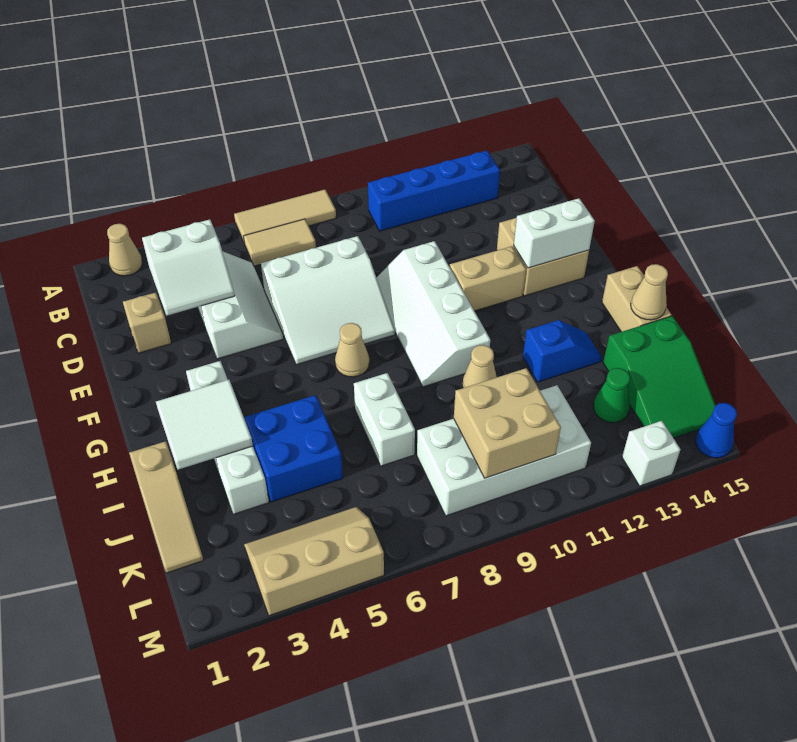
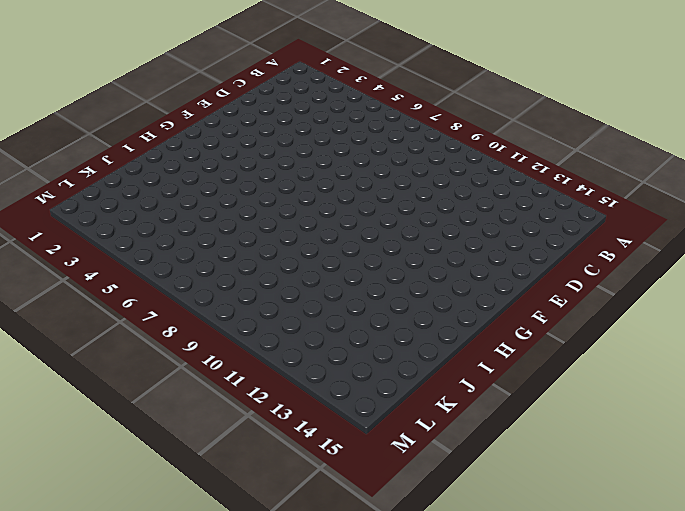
none -> tan cone A2 level 1
none -> tan tile A6:A8 level 1
none -> tan tile B6:B7 level 1

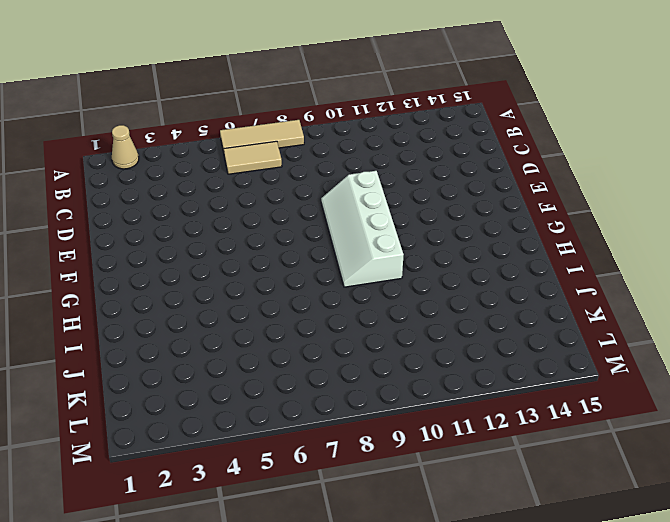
none -> blue brick B10:B13 level 1
none -> white slope C4:E5 level 1 top 4
none -> tan brick D2 level 1

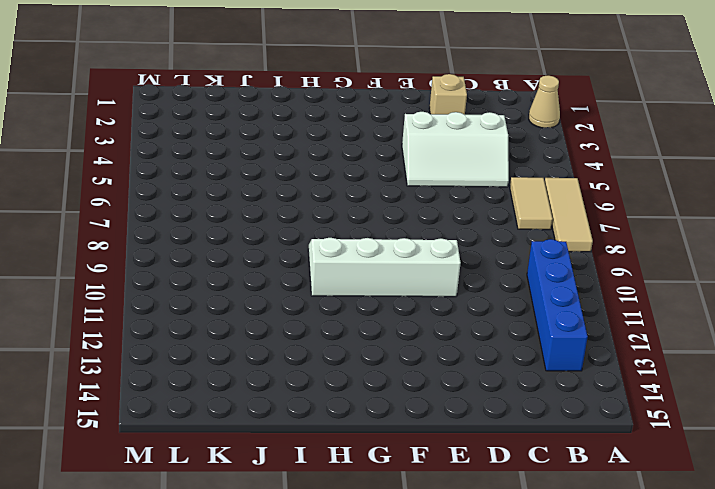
none -> white slope D6:F8 level 1 top D
none -> tan brick E13:F14 level 1
none -> tan brick F11:F12 level 1

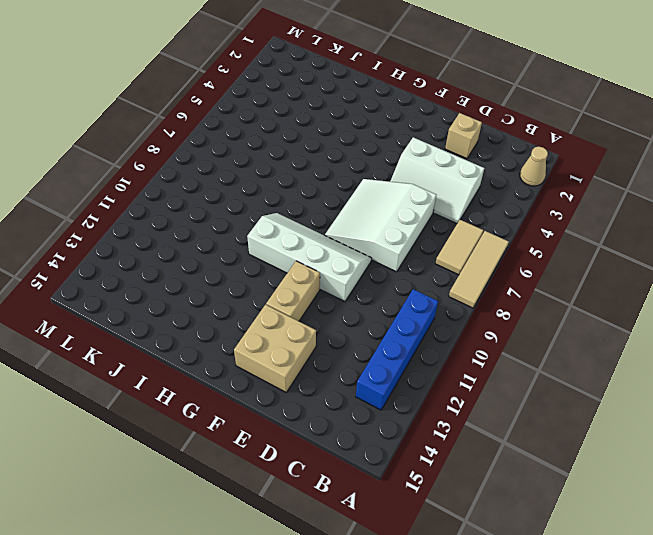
none -> white brick G3:J3 level 1
none -> tan cone G7 level 1
none -> tan brick H15:I15 level 1

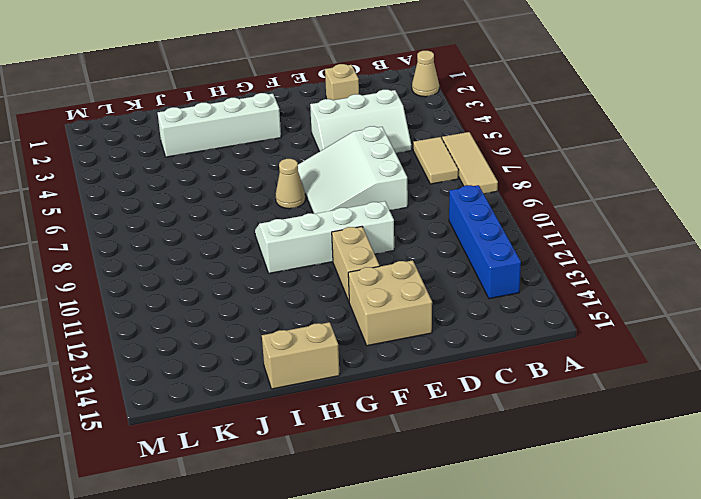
none -> tan slope I1:K1 level 1 top I
none -> blue brick I4:J5 level 1
none -> white brick I7:J7 level 1

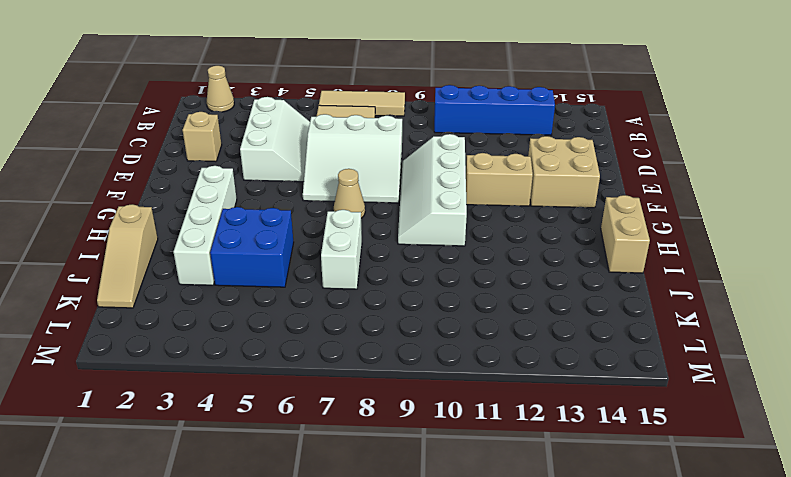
none -> tan cone I10 level 1
none -> blue slope I12:I13 level 1 top 12
none -> green slope J14:L15 level 1 top J

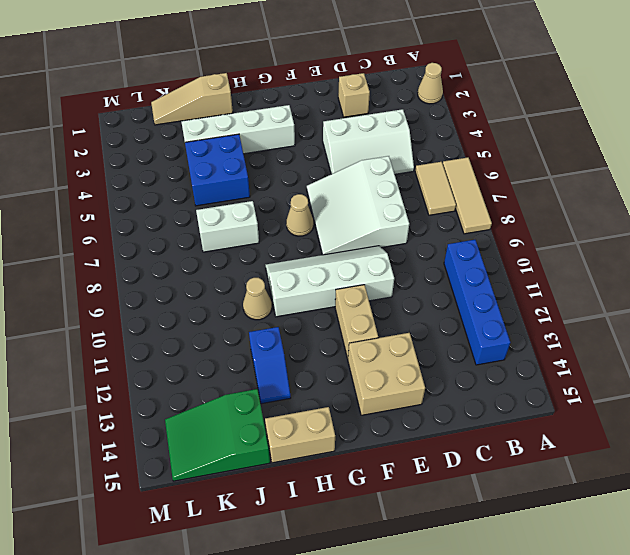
none -> white brick K8:L11 level 1
none -> green cone K13 level 1
none -> tan slope L3:M5 level 1 top M

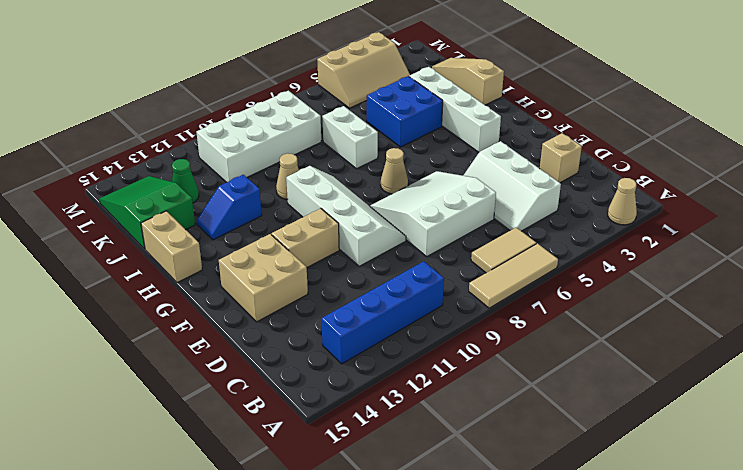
none -> white brick M13 level 1
none -> blue cone M15 level 1
none -> white slope C3:D4 level 2 top C

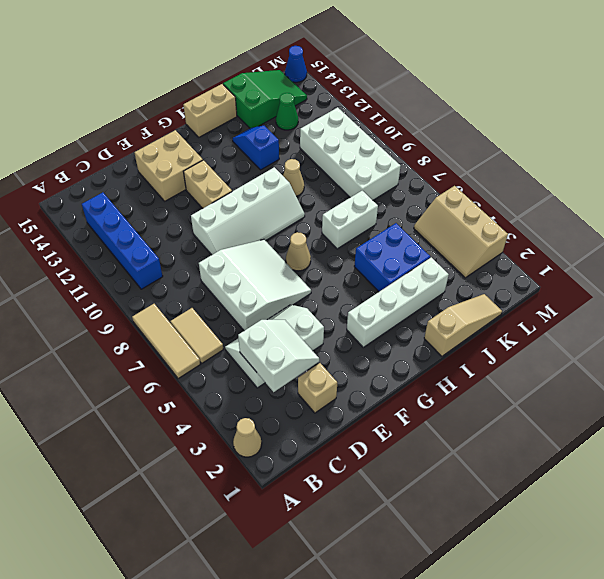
none -> white brick M13 level 1
none -> white brick F13:F14 level 2
none -> white tile H2:I3 level 2

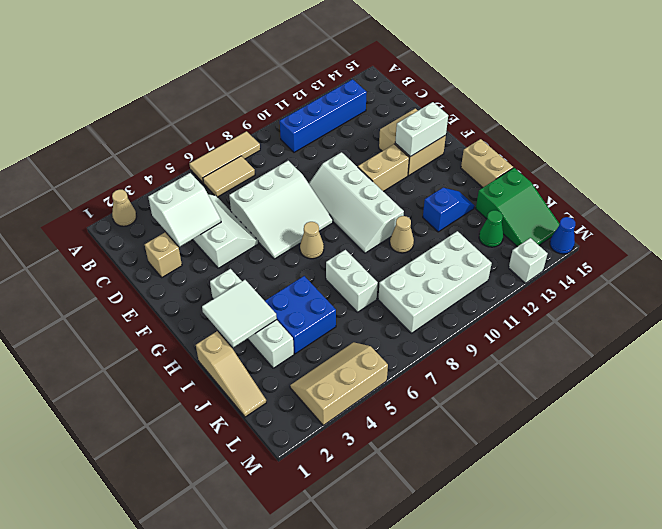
none -> tan cone I15 level 2
none -> tan brick K9:L10 level 2

